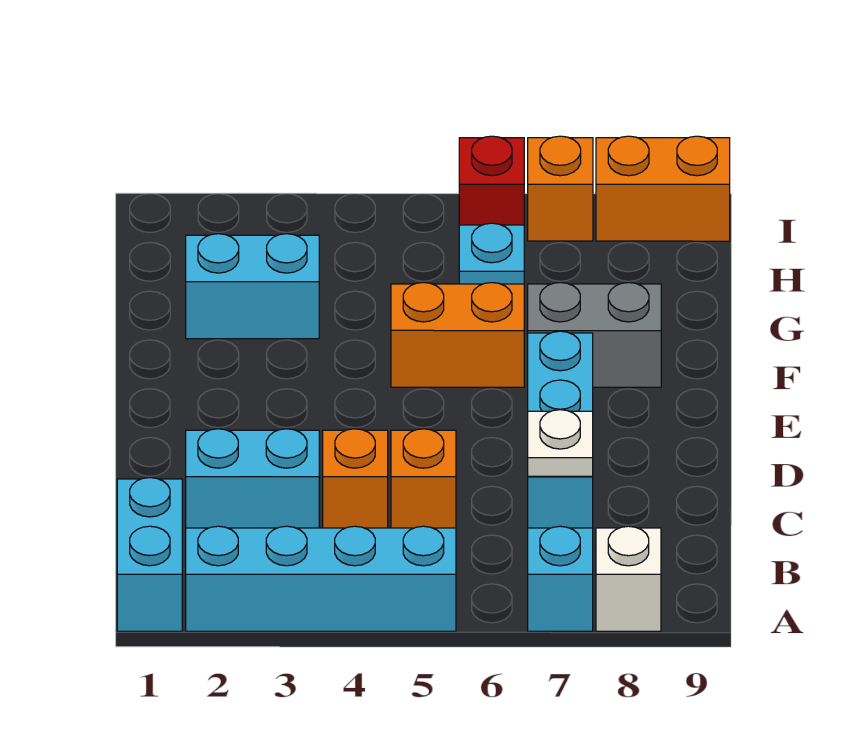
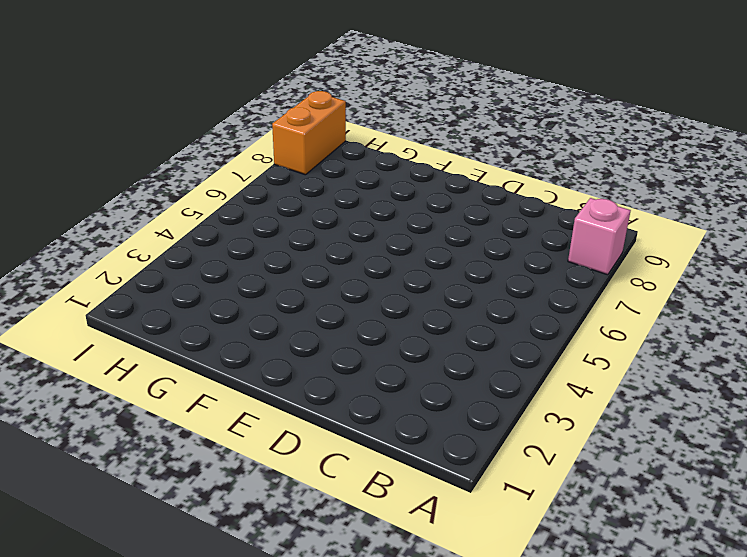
pink brick A8 level 1 -> white brick A8 level 1
none -> cyan brick A1:B1 level 1
none -> cyan brick A2:A5 level 1
none -> cyan brick A7 level 1

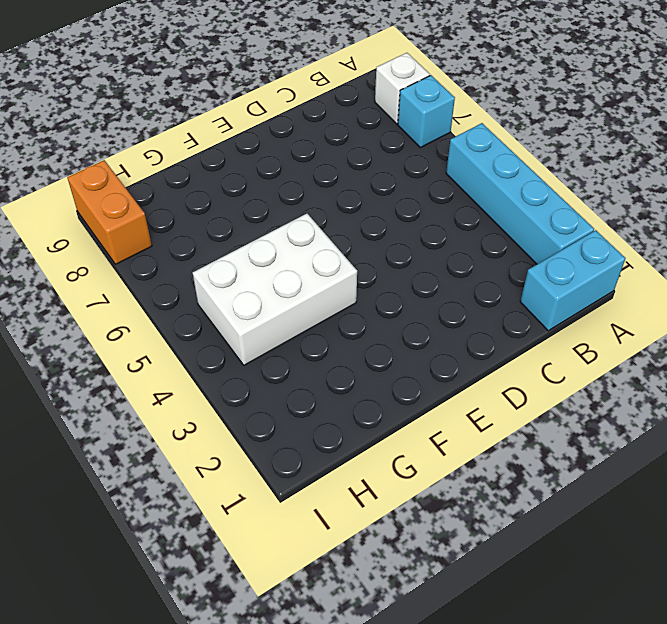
white brick F4:H5 level 1 -> orange brick F5:F6 level 1
none -> cyan brick C2:C3 level 1
none -> orange brick C4 level 1
none -> orange brick C5 level 1

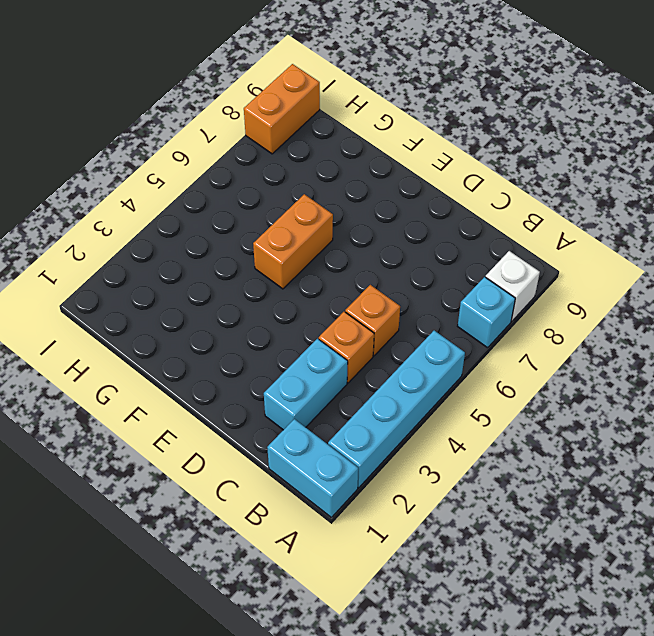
none -> cyan brick C7:E7 level 1
none -> grey brick F7:F8 level 1
none -> cyan brick G2:G3 level 1

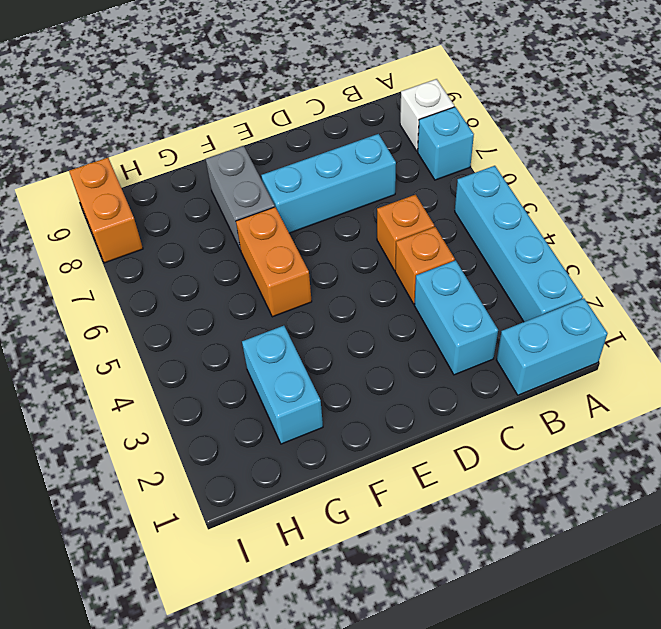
none -> cyan plate H6 level 1
none -> red brick I6 level 1
none -> orange brick I7 level 1

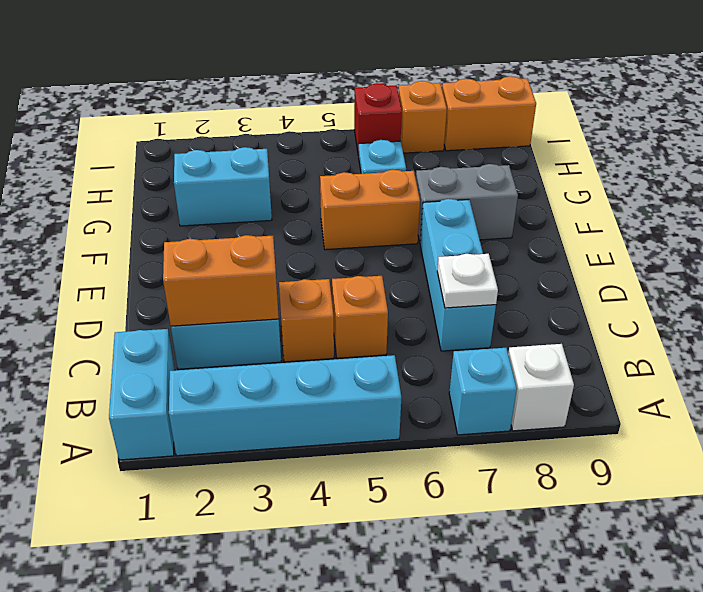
orange brick C2:C3 level 2 -> none

